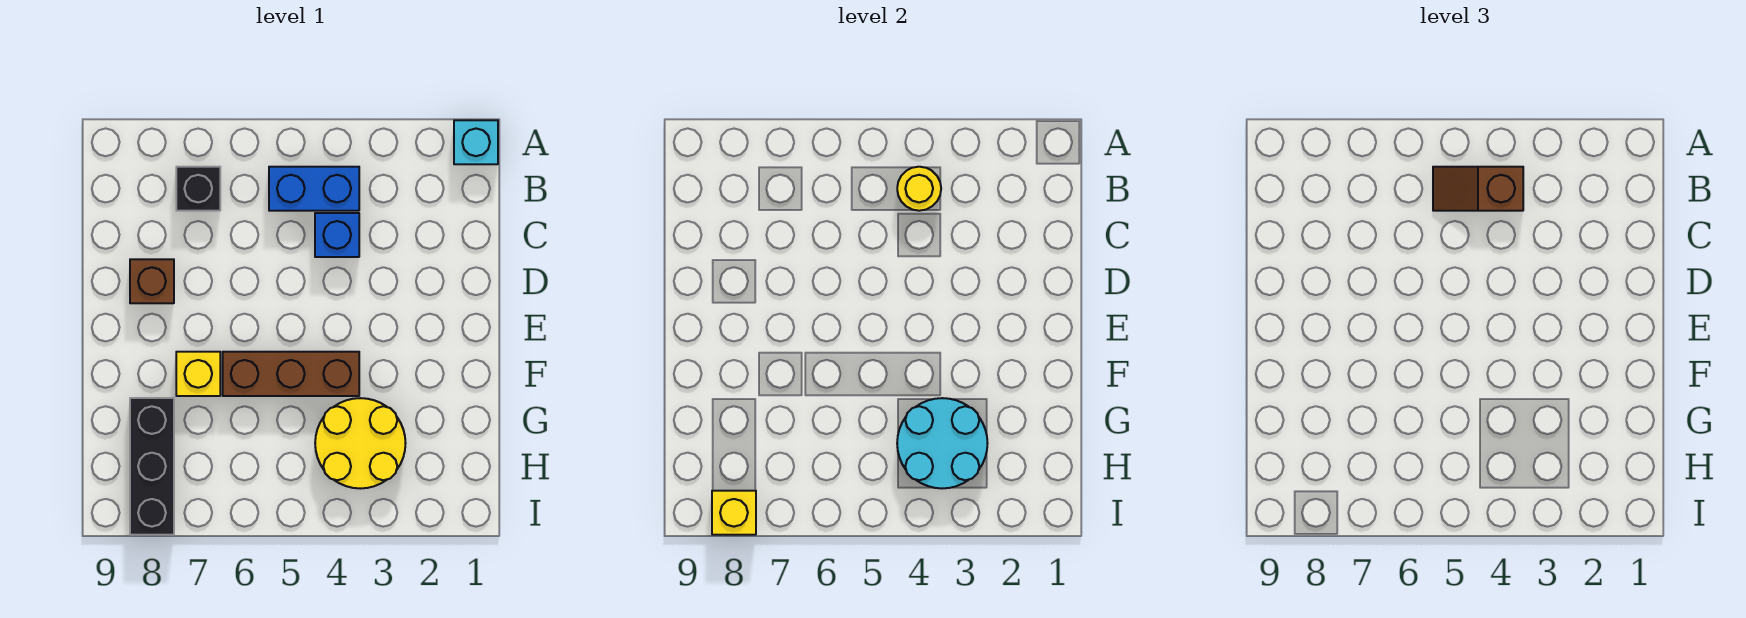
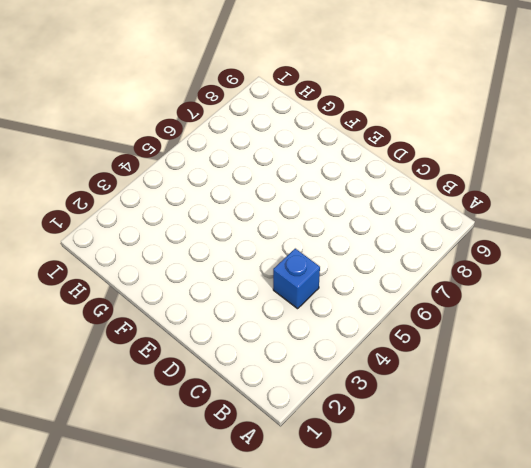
none -> cyan brick A1 level 1
none -> blue brick B4:B5 level 1
none -> black brick B7 level 1

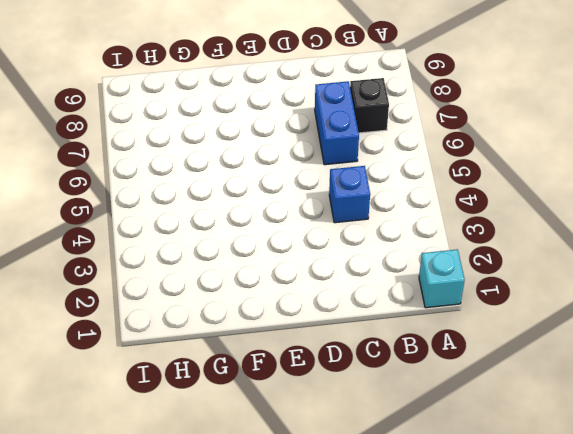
blue brick C6:C7 level 1 -> blue brick B4:B5 level 1
none -> brown brick D8 level 1
none -> brown brick F4:F6 level 1
none -> yellow brick F7 level 1

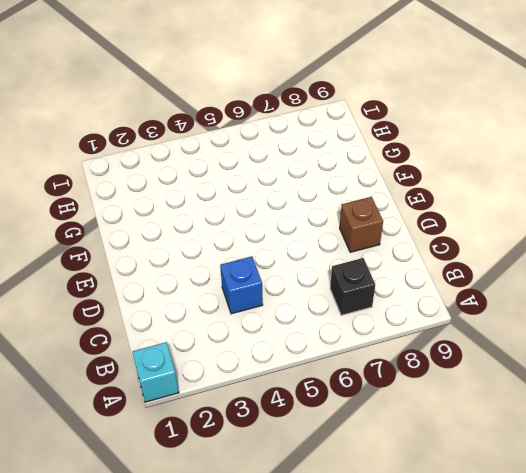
none -> blue brick B4:B5 level 1
none -> brown brick F4:F6 level 1
none -> yellow brick F7 level 1

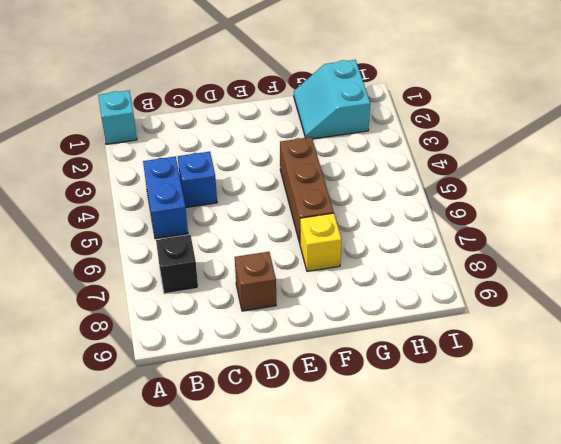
cyan slope G1:H2 level 1 top H -> none
none -> yellow round brick G3:H4 level 1
none -> black brick G8:I8 level 1
none -> yellow round brick B4 level 2

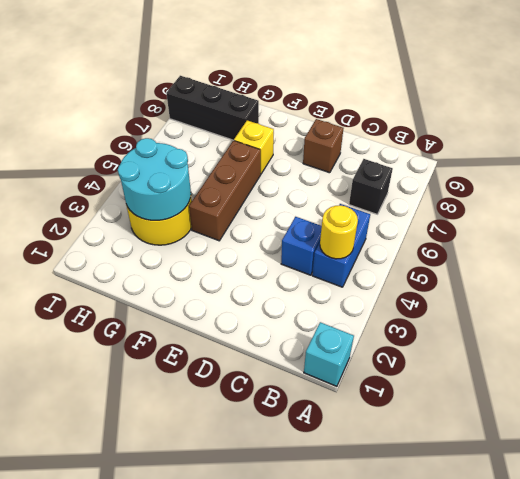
none -> yellow brick I8 level 2
none -> brown slope B4:B5 level 3 top 4

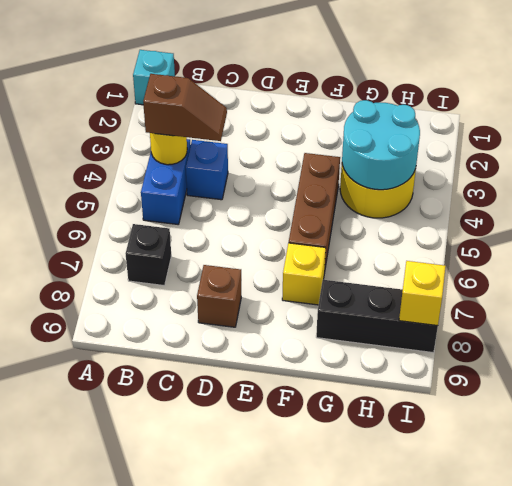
brown slope B4:C4 level 3 top B -> brown slope B4:B5 level 3 top 4

